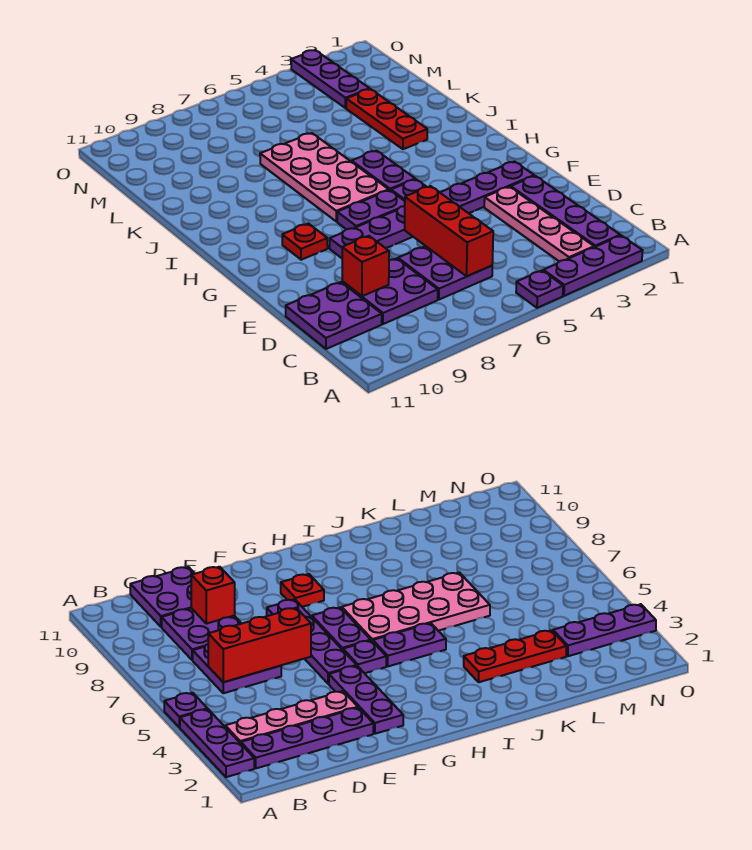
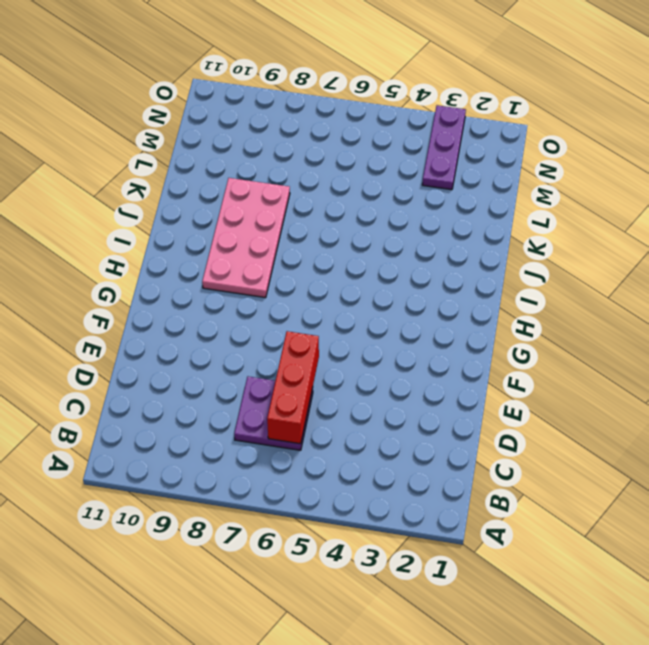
pink plate H8:K9 level 1 -> pink plate H6:K7 level 1
none -> purple plate A2:A4 level 1
none -> purple plate A5 level 1
none -> purple plate B2:E2 level 1

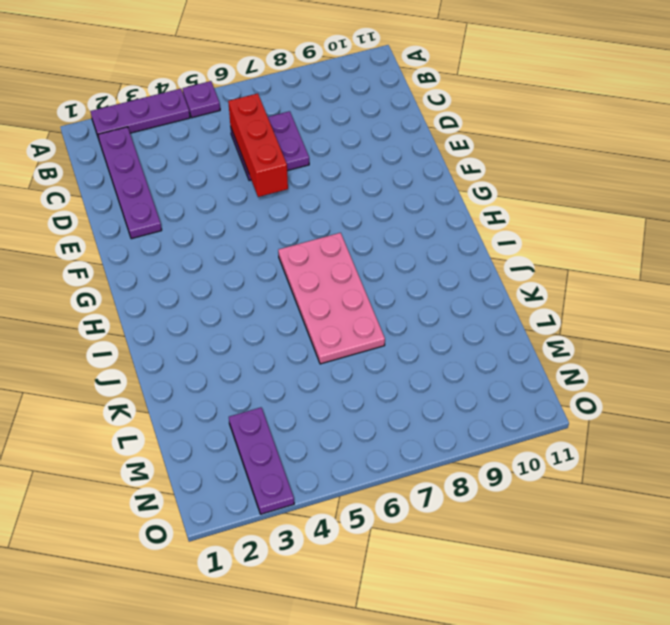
none -> pink plate B3:E3 level 1
none -> purple plate C8:D9 level 1
none -> purple plate C10:D11 level 1

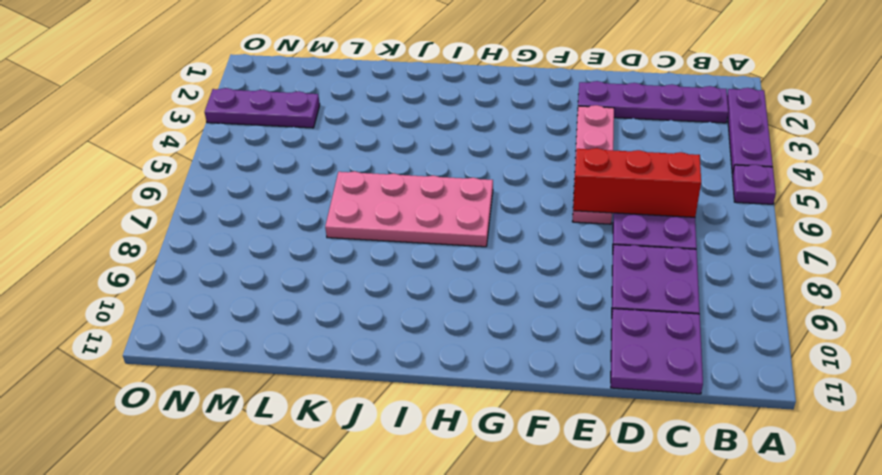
pink plate E3:E6 level 1 -> pink plate B3:E3 level 1
none -> purple plate F2:F4 level 1
none -> purple plate F5:F8 level 1
none -> purple plate G5 level 1

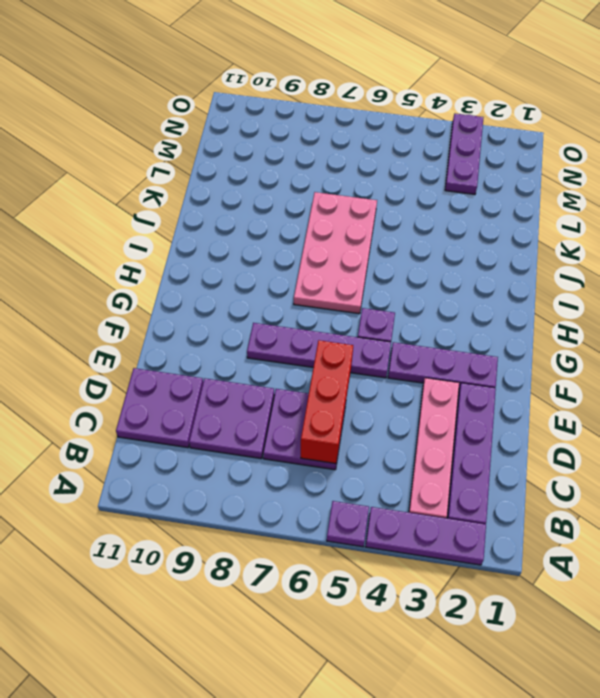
none -> purple plate G6:G7 level 1
none -> red plate G9 level 1
none -> purple plate H5:I5 level 1

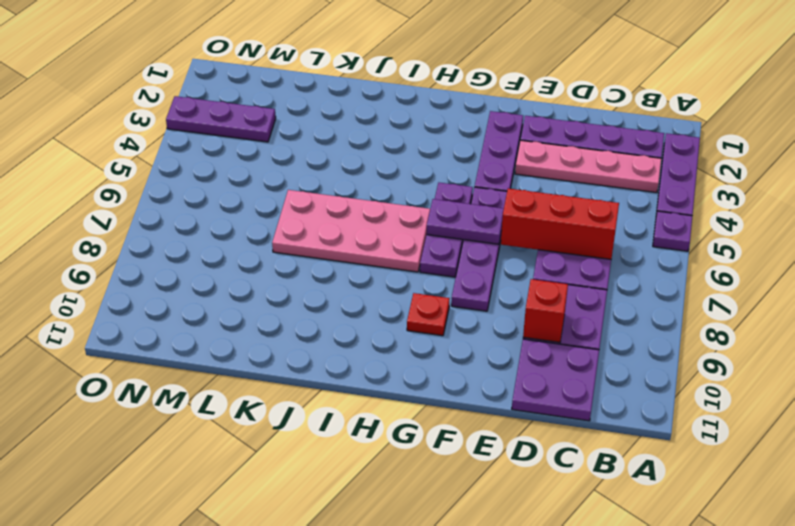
purple plate F6:G6 level 2 -> purple plate H5:I5 level 1
none -> red plate J3:L3 level 1

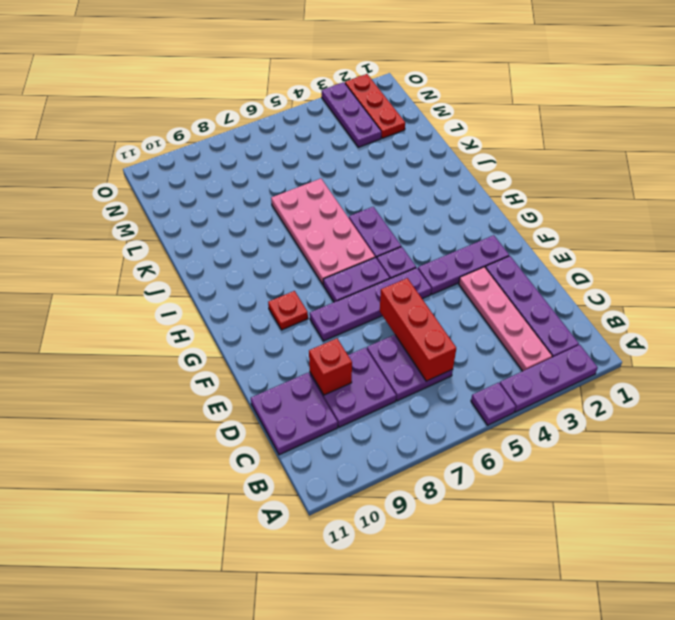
red plate M2:O2 level 1 -> red plate J3:L3 level 1

